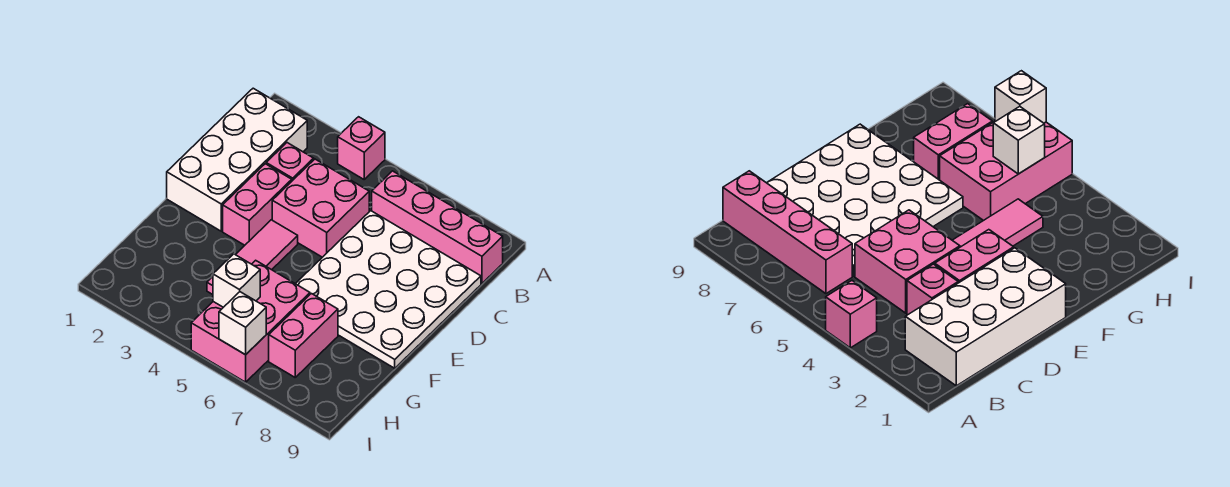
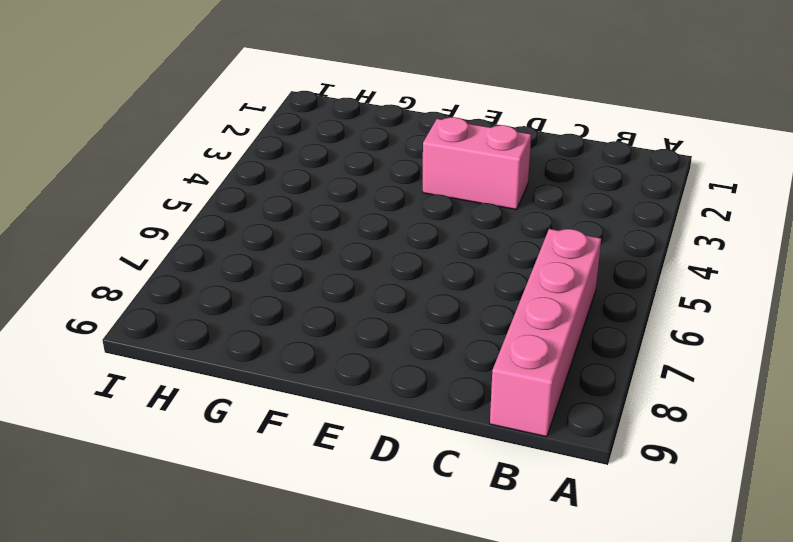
none -> pink brick A4 level 1
none -> white brick B1:E2 level 1
none -> pink brick C3 level 1

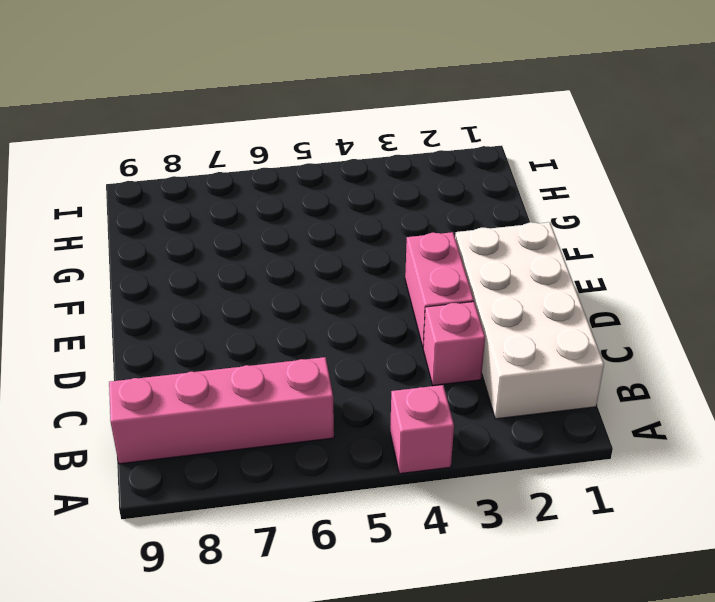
none -> pink brick C4:D5 level 1
none -> white plate C6:F9 level 1
none -> pink tile E4:G4 level 1

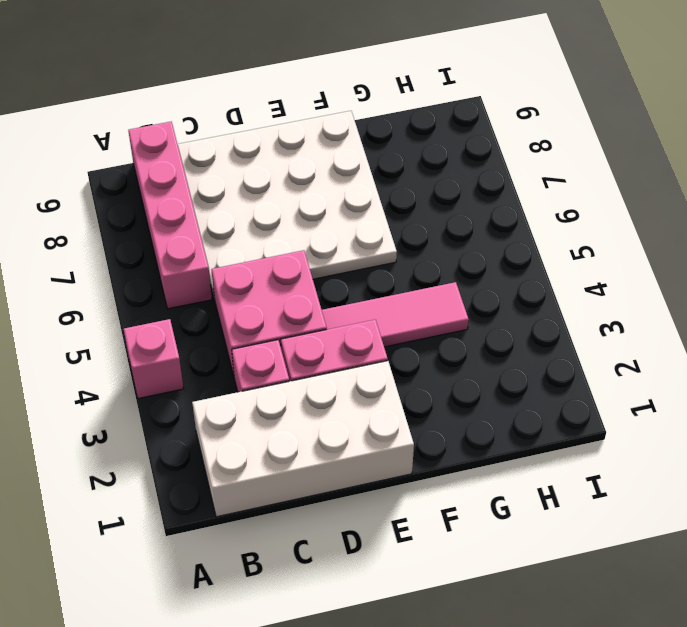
none -> pink brick G5:I6 level 1
none -> pink brick G7:H7 level 1
none -> white brick H5 level 2

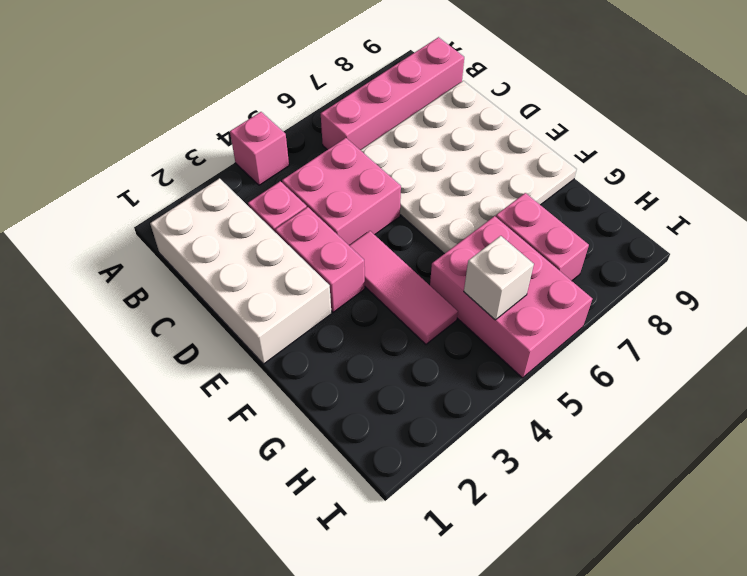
none -> white brick I6 level 2

